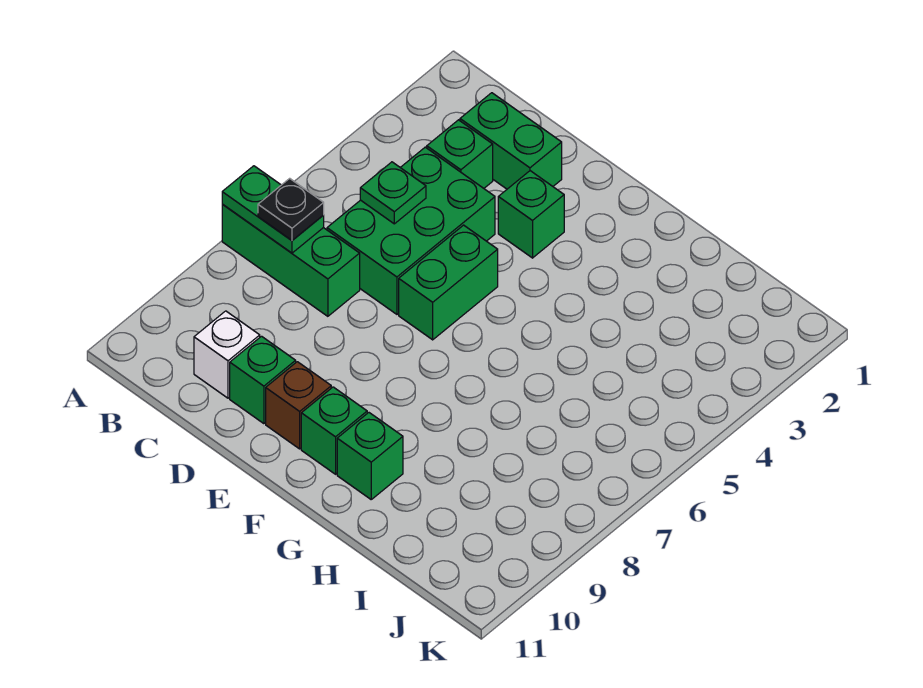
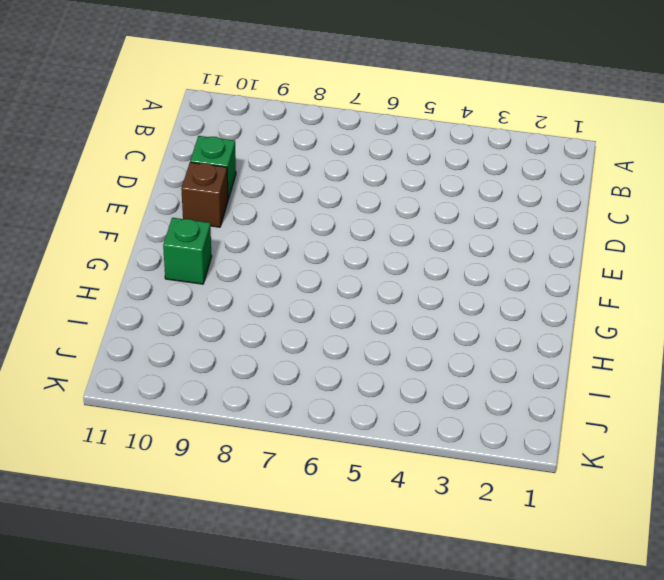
none -> green brick A7:C7 level 1
none -> green brick C2:D2 level 1
none -> green brick C3 level 1

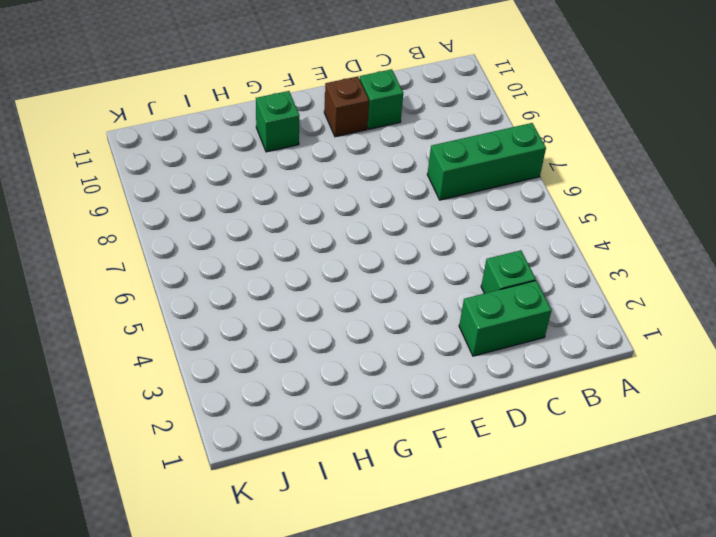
none -> green brick C4:D6 level 1
none -> white brick C10 level 1
none -> green brick E3 level 1

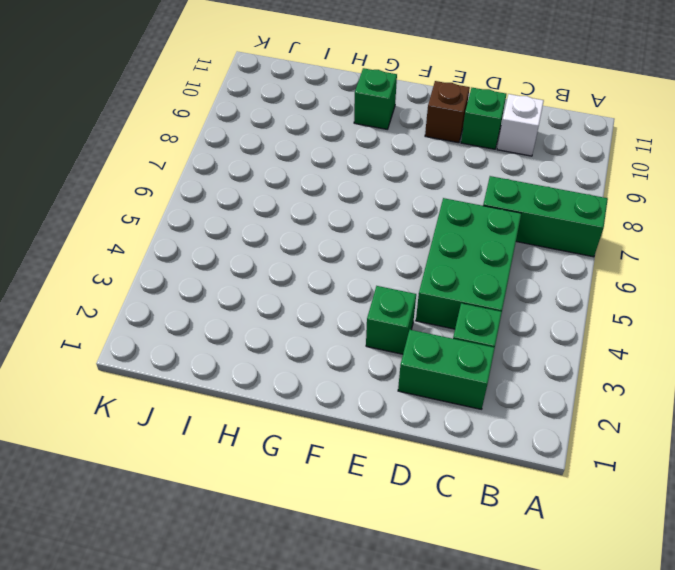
none -> green brick E5:E6 level 1
none -> green brick F10 level 1
none -> green plate A7:B7 level 2

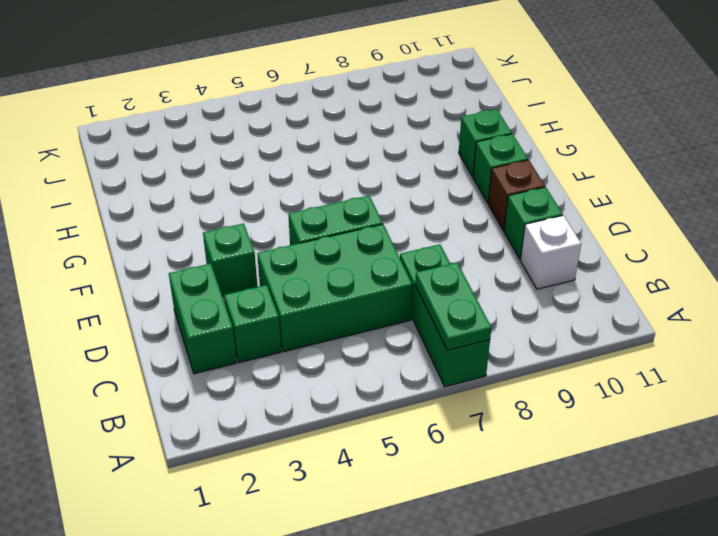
none -> green plate C5 level 2
none -> black plate B7 level 3

